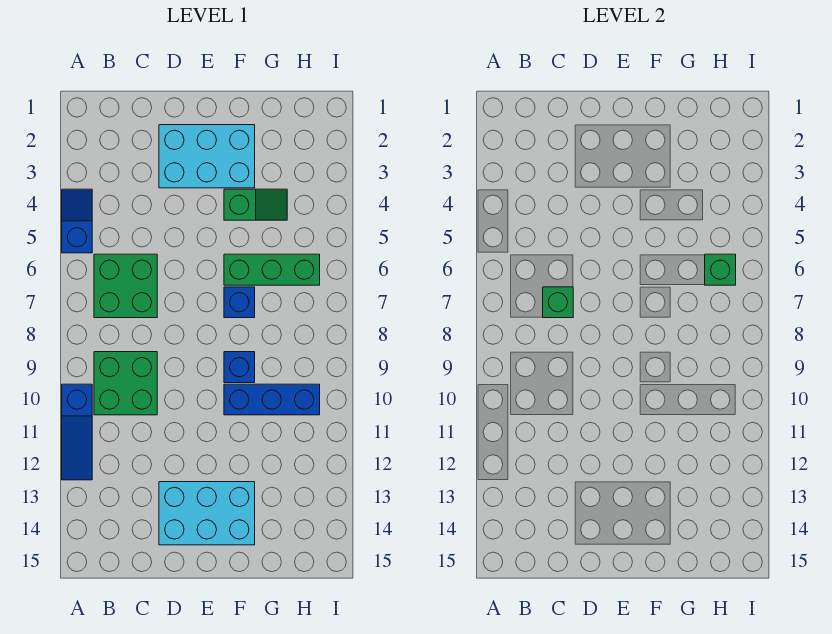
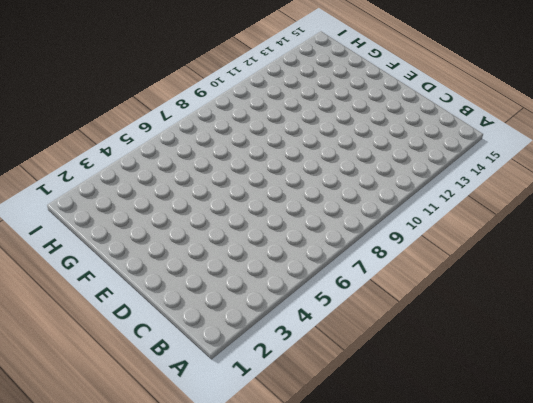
none -> blue slope A4:A5 level 1 top 5
none -> blue slope A10:A12 level 1 top 10
none -> green brick B6:C7 level 1

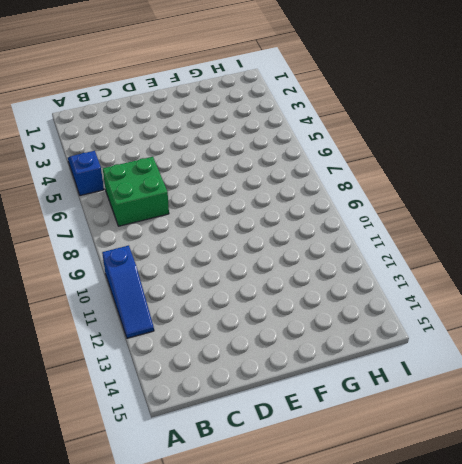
none -> green brick B9:C10 level 1
none -> cyan brick D2:F3 level 1
none -> cyan brick D13:F14 level 1

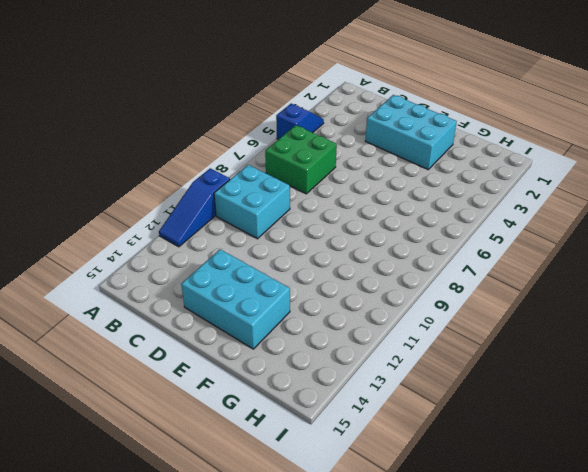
cyan brick B9:C10 level 1 -> green brick B9:C10 level 1
none -> green slope F4:G4 level 1 top F
none -> green brick F6:H6 level 1
none -> blue brick F7 level 1

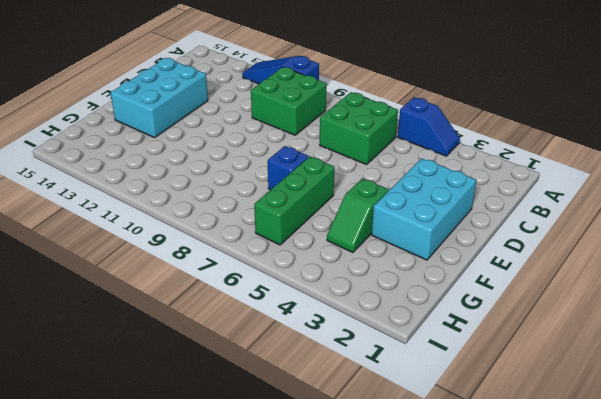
none -> blue brick F9 level 1
none -> blue brick F10:H10 level 1
none -> green brick C7 level 2

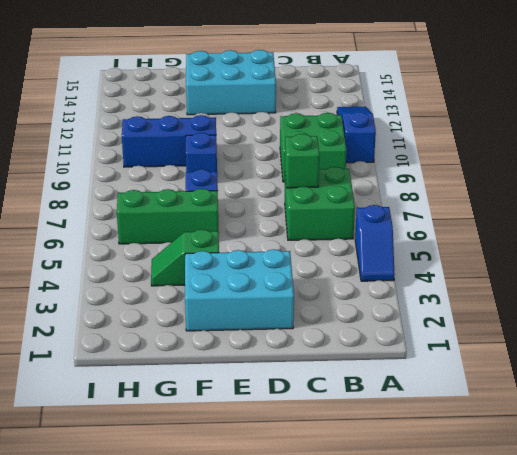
none -> green brick H6 level 2

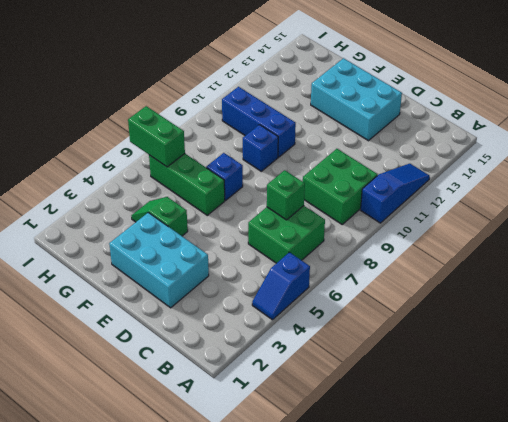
green brick H6:I6 level 2 -> green brick H6 level 2

